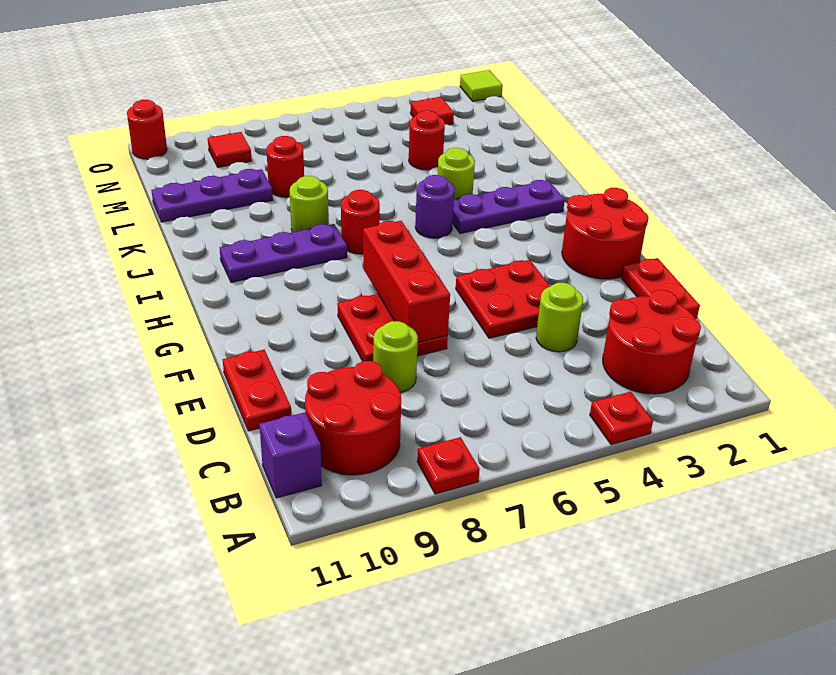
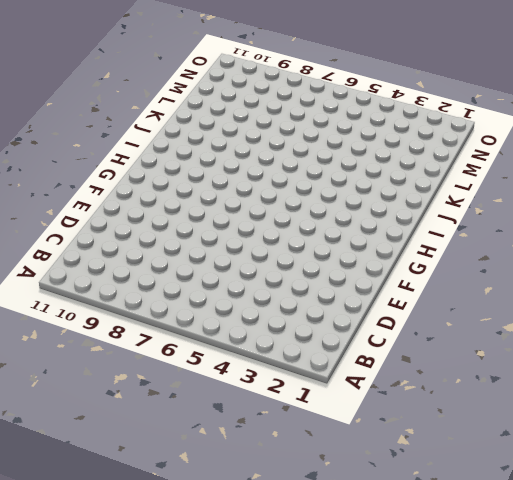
none -> red plate A4 level 1
none -> red plate A8 level 1
none -> red round brick B2:C3 level 1

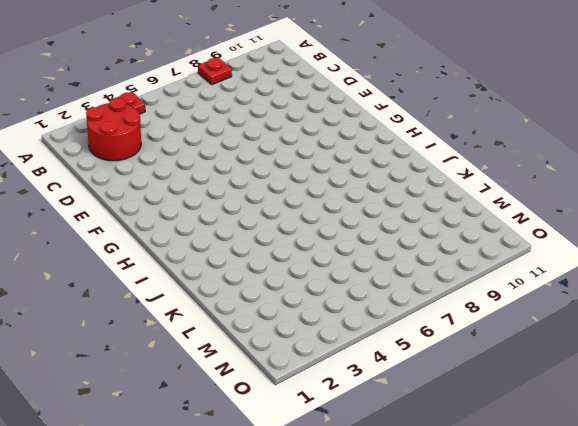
none -> red round brick B9:C10 level 1
none -> purple brick B11 level 1
none -> red plate D1:E1 level 1

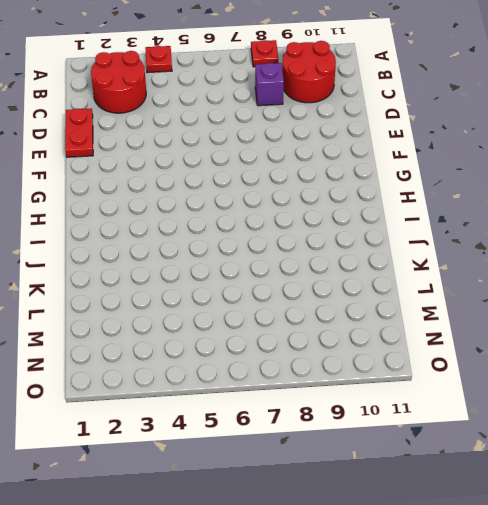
purple brick C8 level 1 -> purple brick B11 level 1
none -> lime round brick D4 level 1
none -> lime round brick D8 level 1
none -> red plate D11:E11 level 1

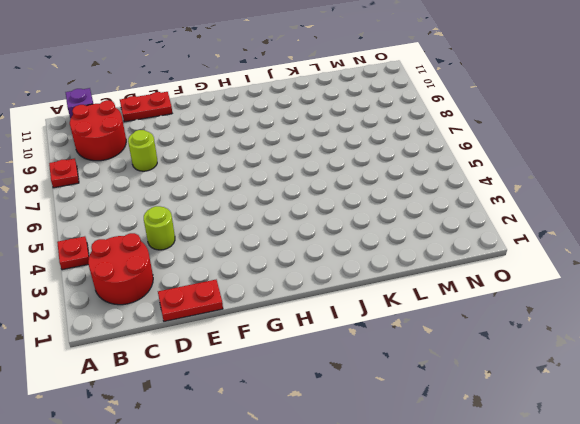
none -> red plate E4:F5 level 1
none -> red plate E7:F8 level 1
none -> red round brick F1:G2 level 1

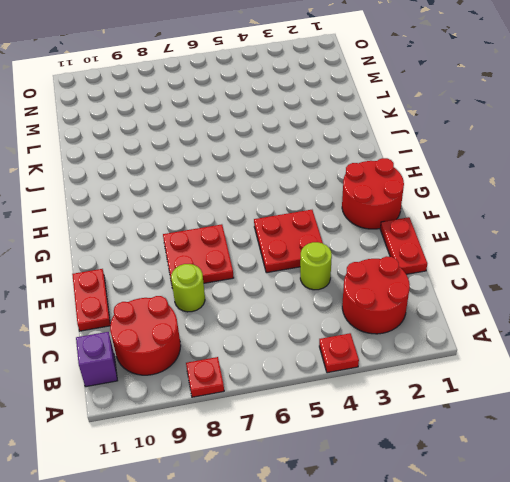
none -> purple plate I2:I4 level 1
none -> purple round brick I5 level 1
none -> red round brick I7 level 1

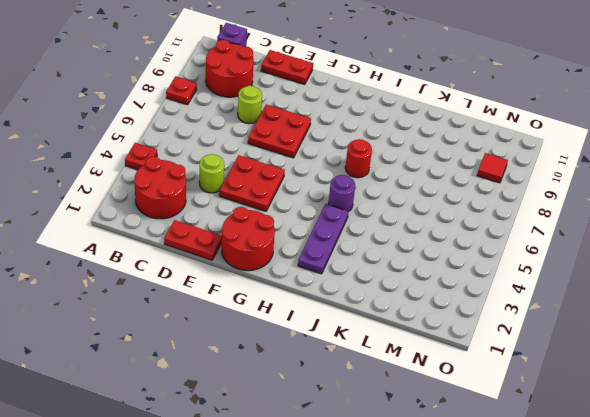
none -> purple plate I8:I10 level 1
none -> lime round brick J4 level 1
none -> lime round brick J8 level 1

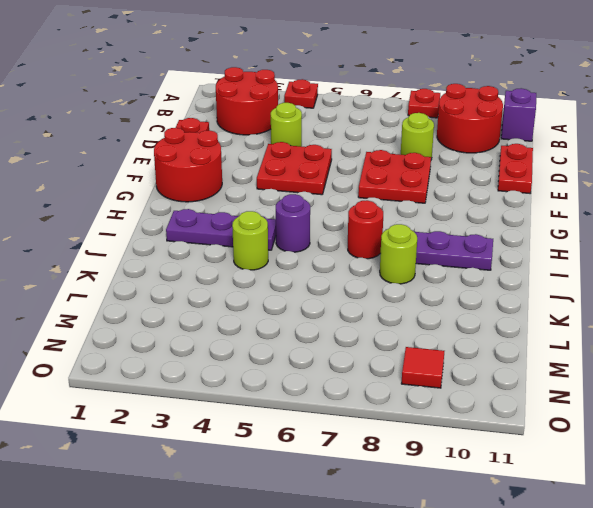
none -> red round brick L4 level 1
none -> red round brick L8 level 1
none -> purple plate L9:L11 level 1

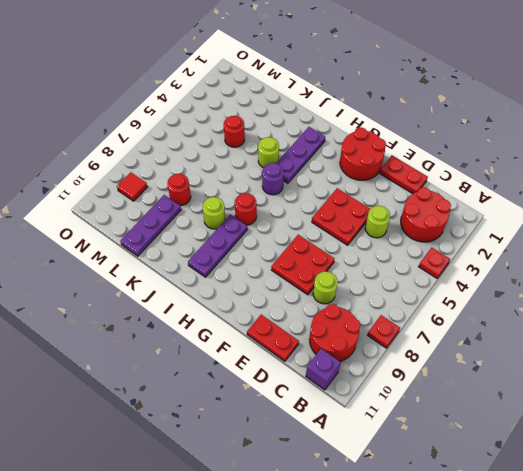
none -> red tile N3 level 1
none -> lime tile O1 level 1
none -> red round brick O11 level 1

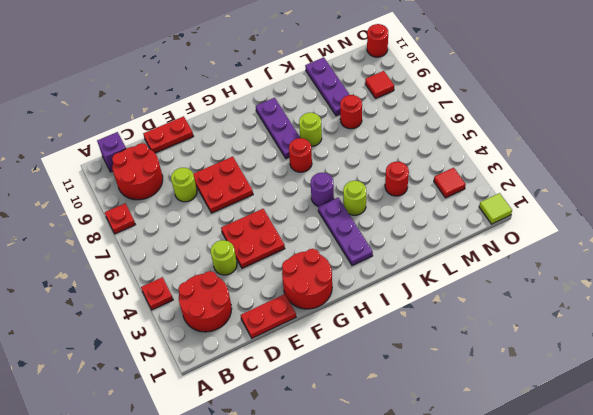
none -> red brick E7:G7 level 2

